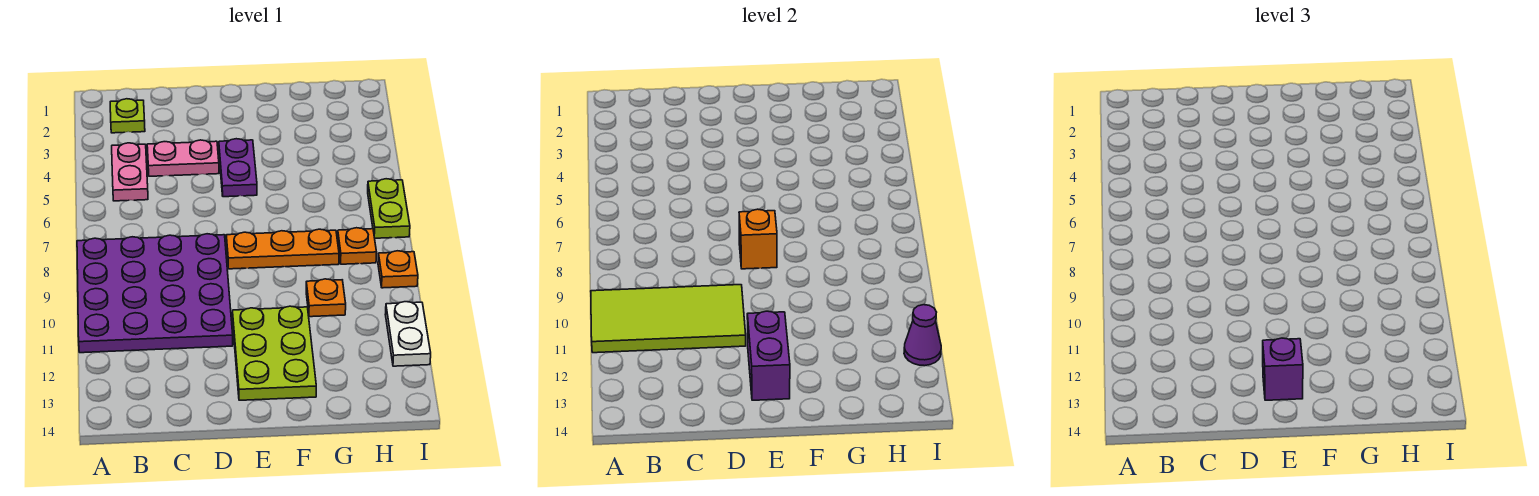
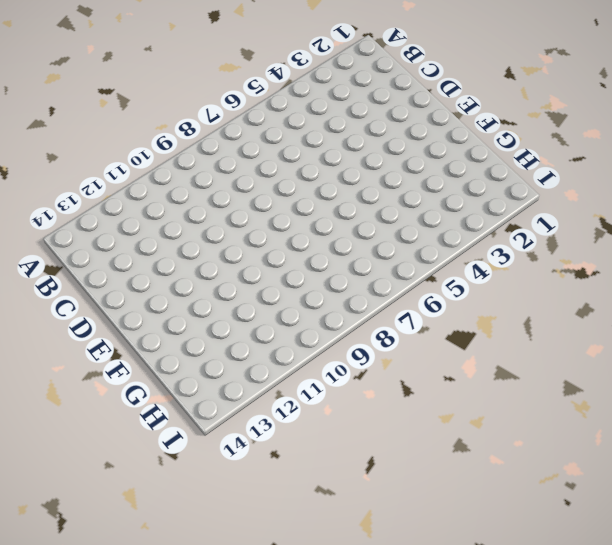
none -> purple plate A8:D11 level 1
none -> lime plate B2 level 1
none -> pink plate B4:B5 level 1

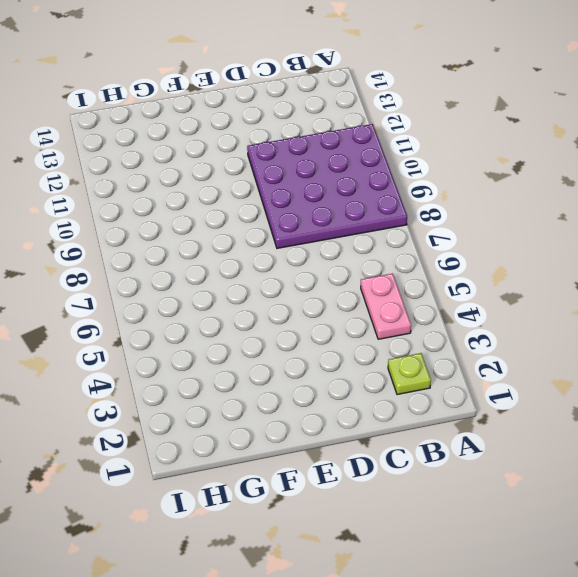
none -> pink plate C4:D4 level 1
none -> purple plate E4:E5 level 1
none -> orange plate E8:G8 level 1

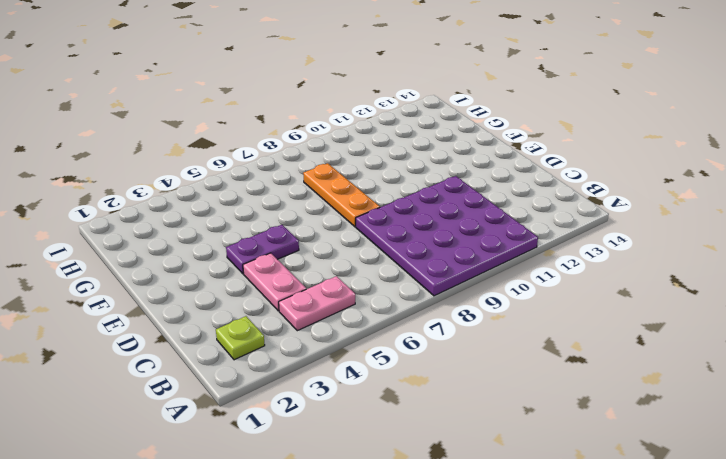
none -> lime plate E11:F13 level 1
none -> orange plate G10 level 1
none -> orange plate H8 level 1

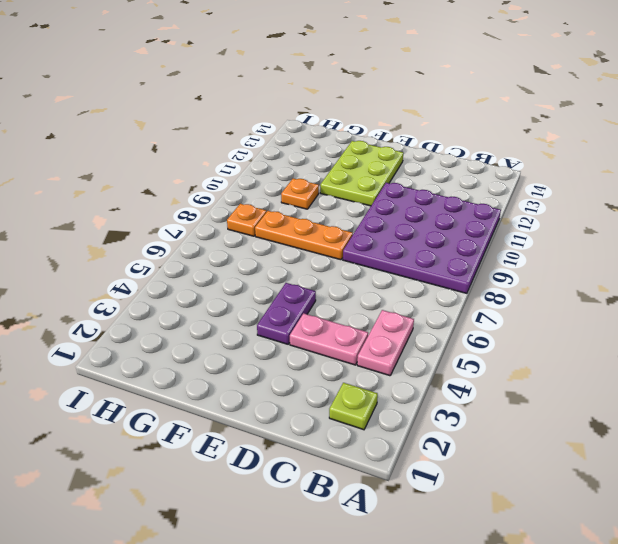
none -> lime plate I6:I7 level 1
none -> orange plate I9 level 1
none -> white plate I11:I12 level 1

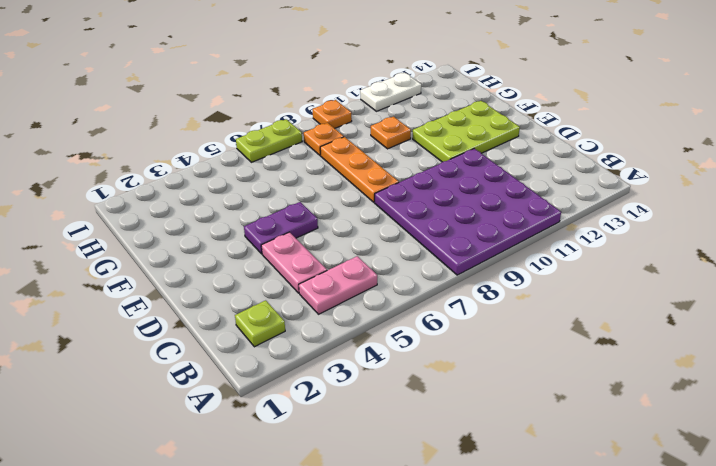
none -> lime tile A10:D11 level 2
none -> orange brick E8 level 2
none -> purple brick E12:E13 level 2

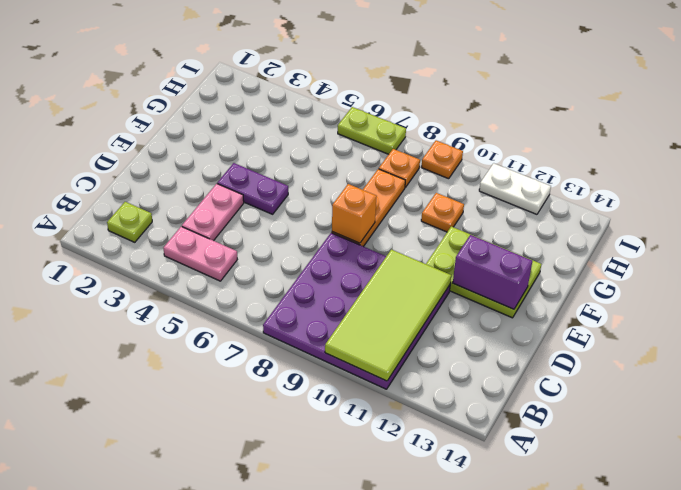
none -> purple cone I12 level 2
none -> purple brick E13 level 3

